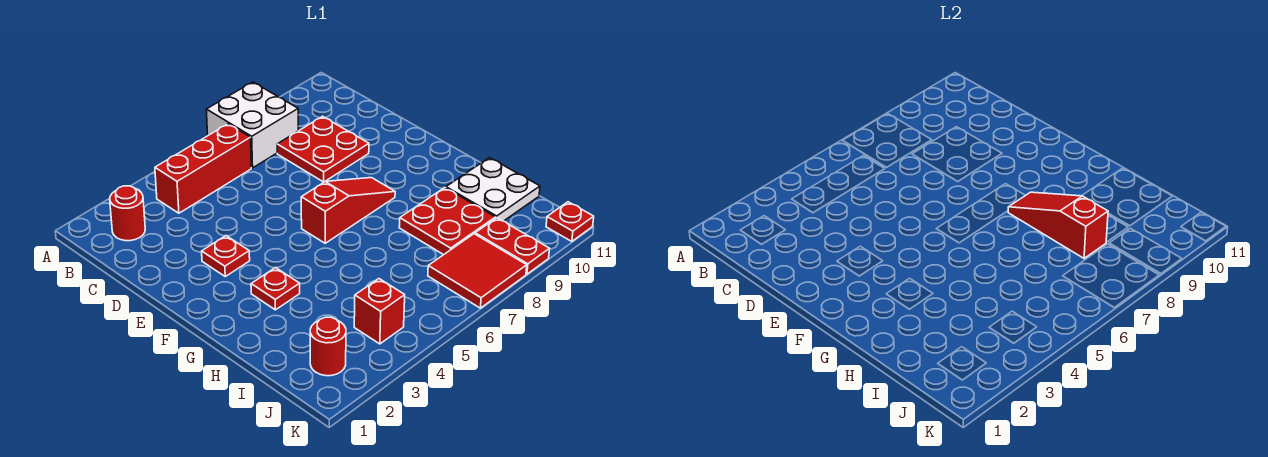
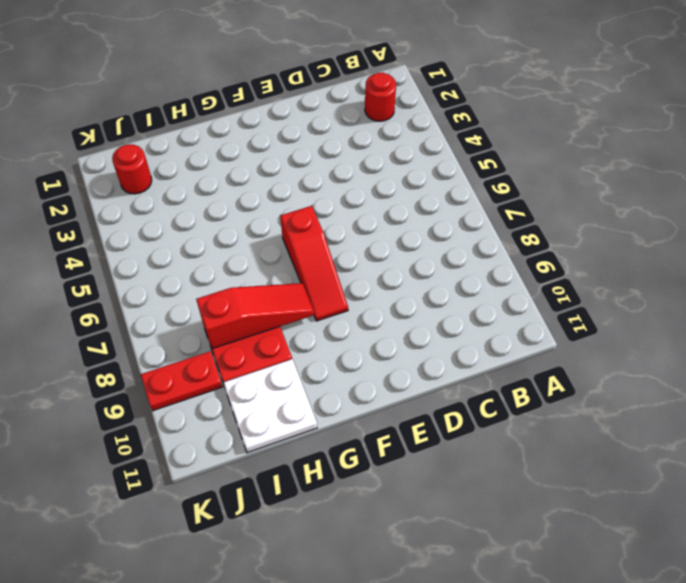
none -> white brick A7:B8 level 1
none -> red brick B4:B6 level 1
none -> red plate C8:D9 level 1

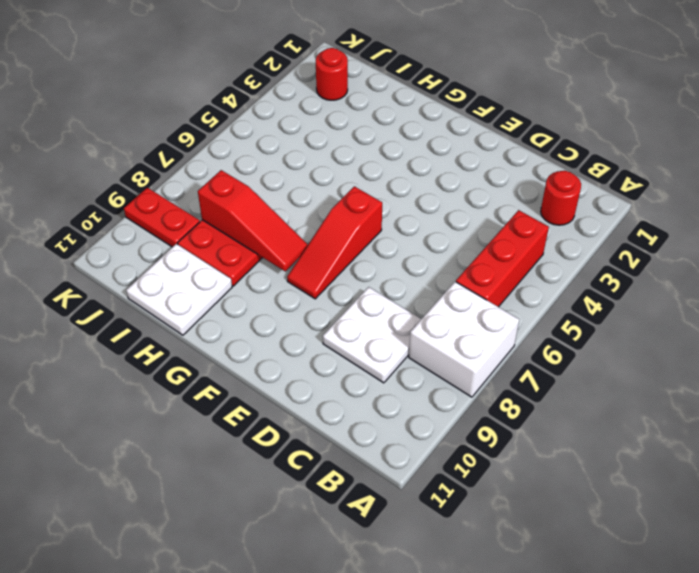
white plate C8:D9 level 1 -> red plate C8:D9 level 1
none -> red plate E3 level 1
none -> red plate G3 level 1
none -> red brick J4 level 1

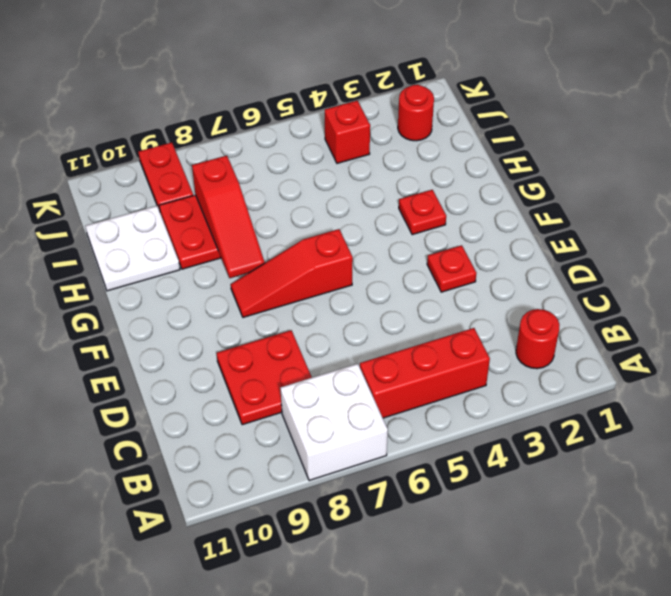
none -> red tile J7:K8 level 1
none -> red plate K11 level 1

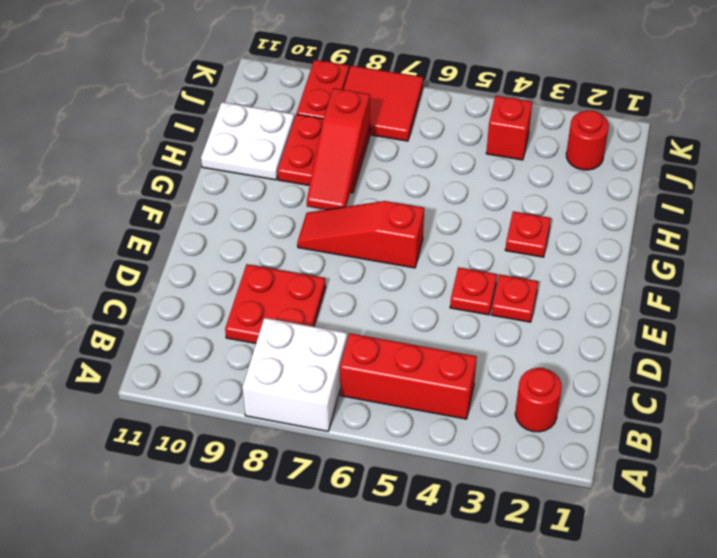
red plate E4 level 1 -> red plate K11 level 1

